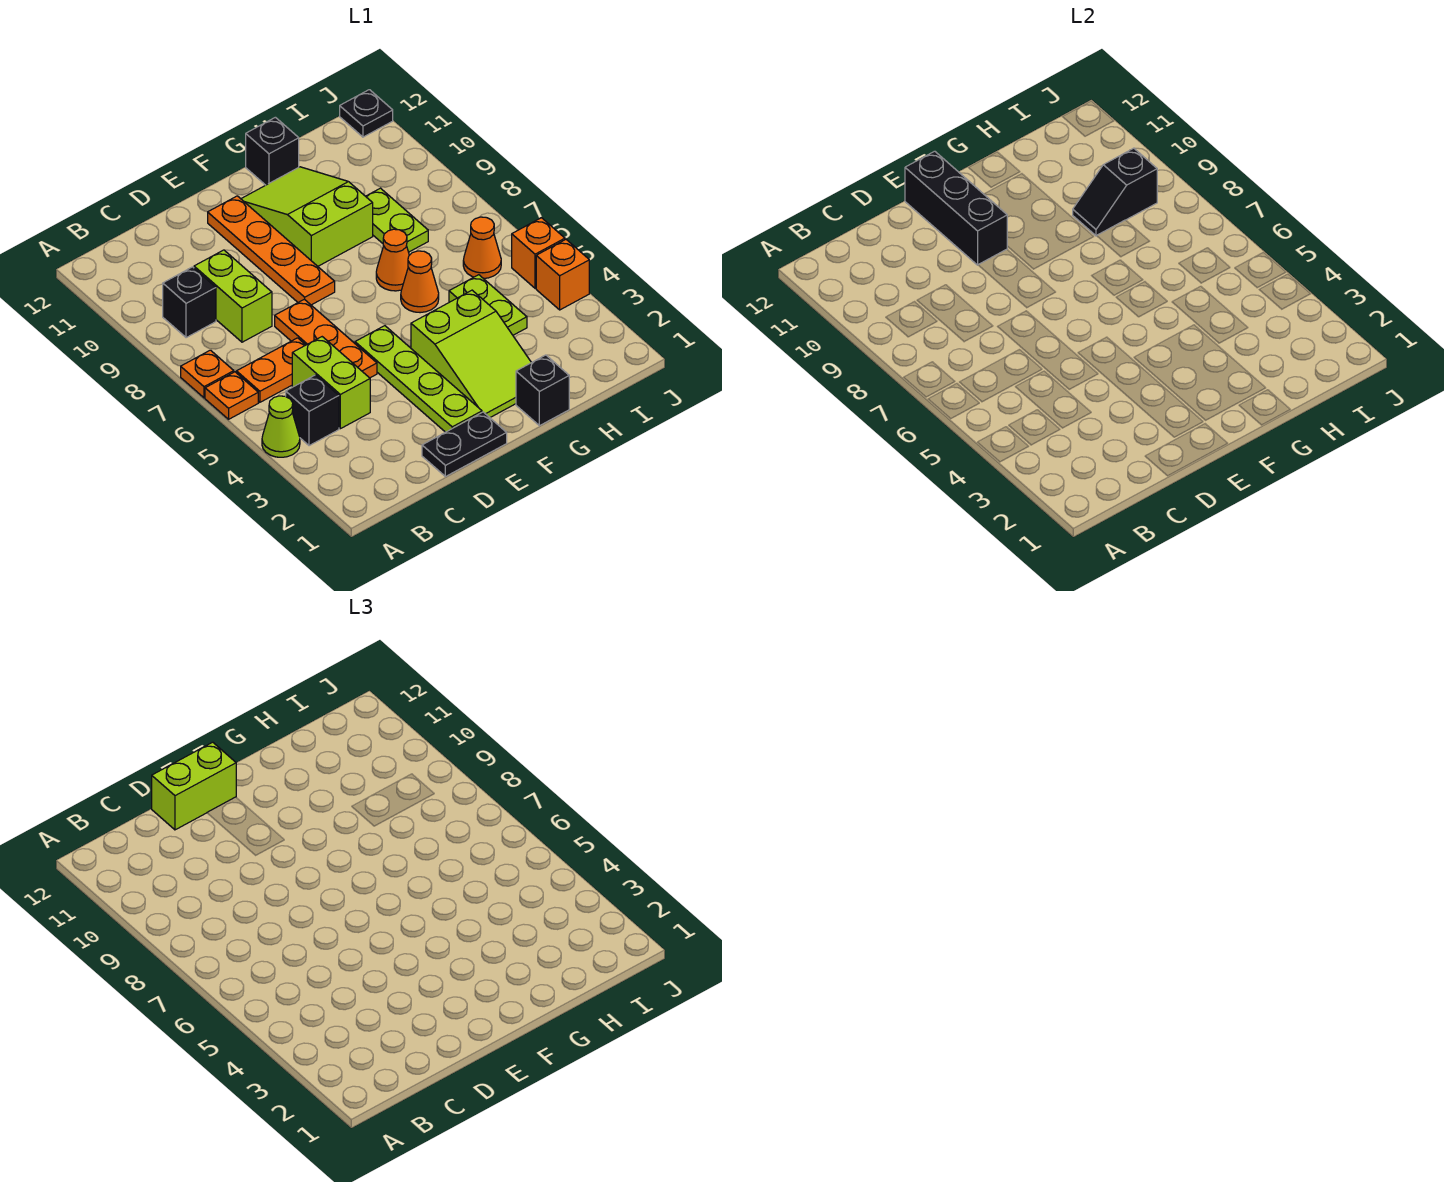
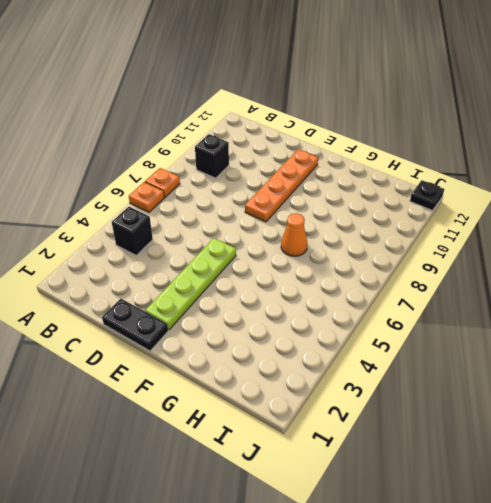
none -> lime cone A4 level 1
none -> orange plate B6:C6 level 1
none -> lime brick C4:C5 level 1

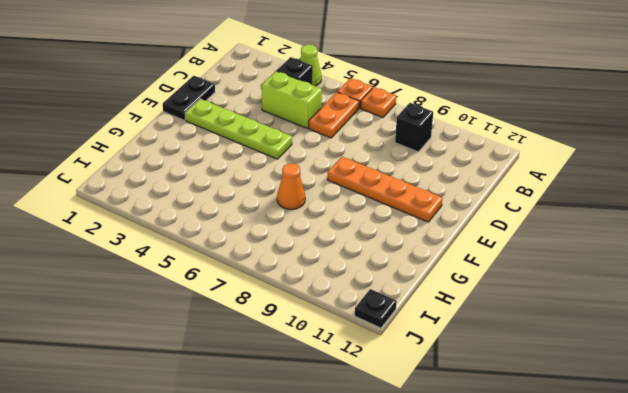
none -> lime brick C8:C9 level 1
none -> orange plate D5:D7 level 1
none -> lime slope F2:G4 level 1 top 4

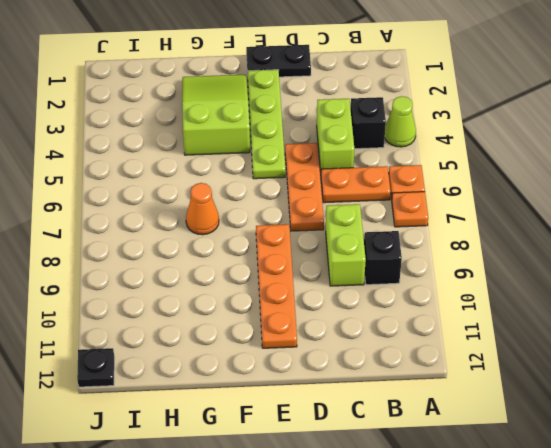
none -> lime slope F9:G11 level 1 top 9
none -> black brick G1 level 1
none -> orange cone G6 level 1

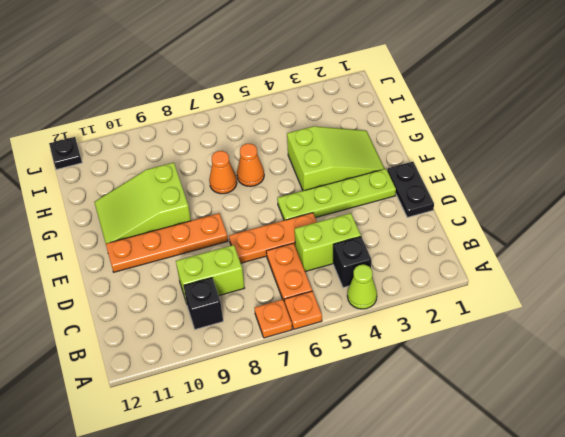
none -> black brick G1 level 1
none -> black brick G12 level 1
none -> lime plate H4:H5 level 1

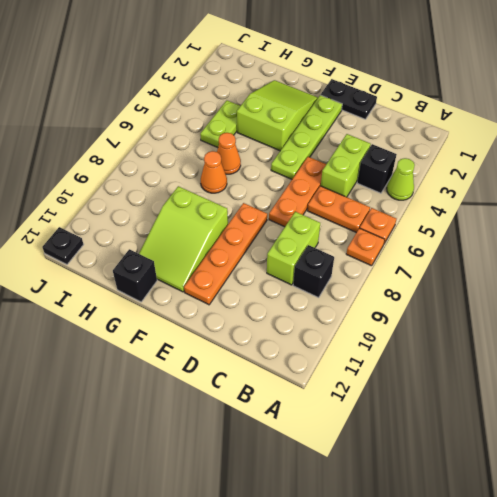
none -> black brick G1 level 1
none -> lime plate H8:H9 level 1
none -> orange cone I6 level 1

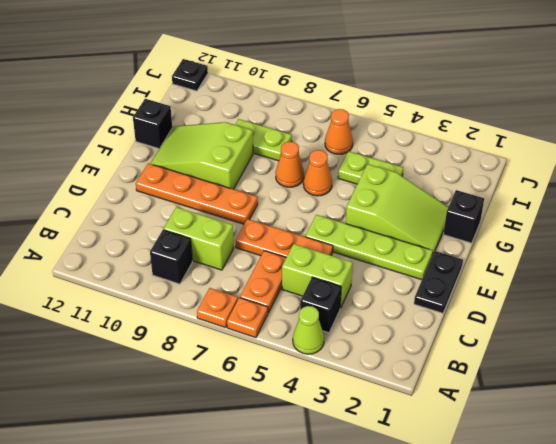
none -> orange brick J4 level 1
none -> orange brick J5 level 1
none -> black brick E10:E12 level 2

